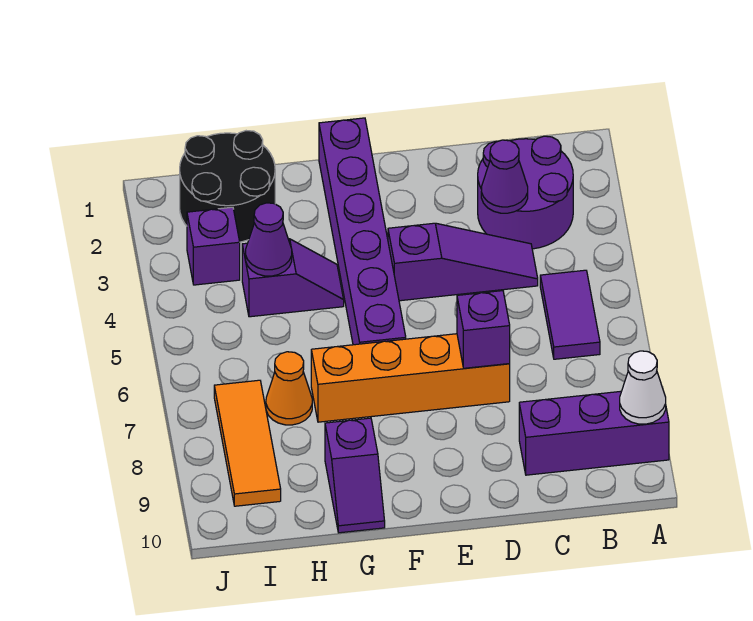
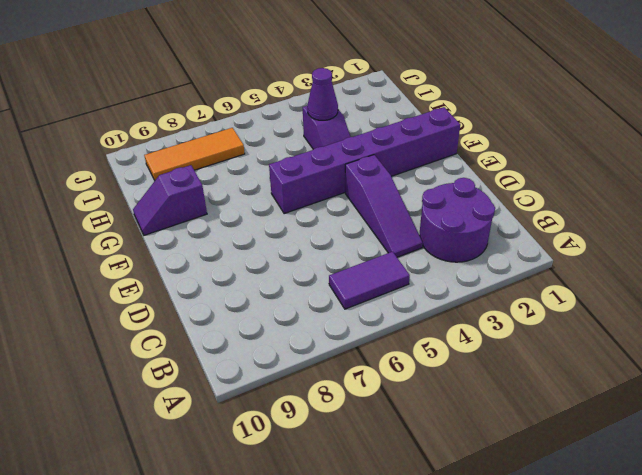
none -> purple brick A9:C9 level 1
none -> orange brick D7:G7 level 1
none -> black round brick H1:I2 level 1

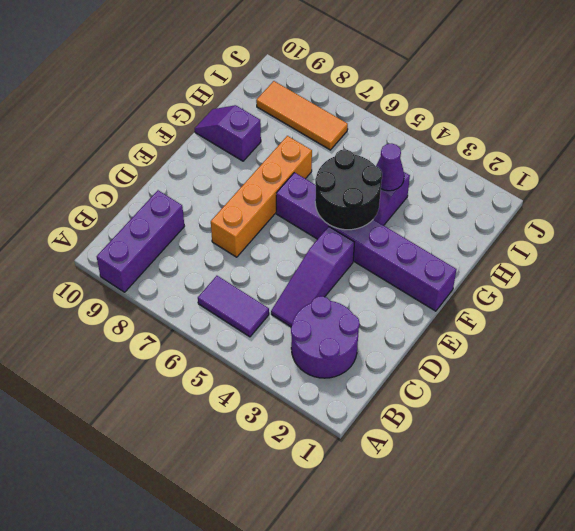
black round brick F4:G5 level 2 -> black round brick H1:I2 level 1
none -> orange cone H7 level 1
none -> purple brick I3 level 1
none -> white cone A9 level 2

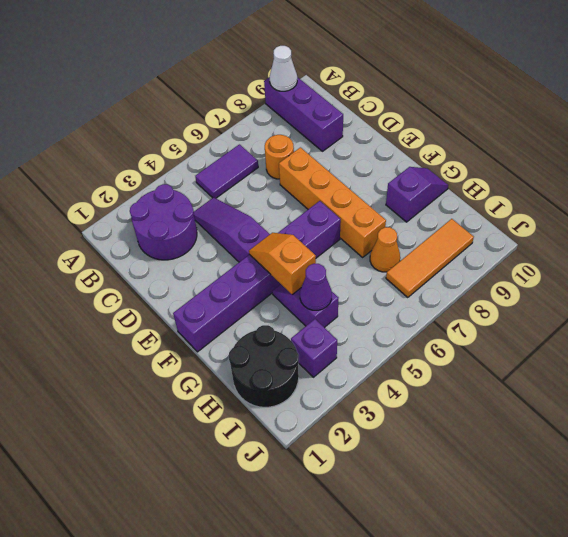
orange round brick C7 level 1 -> none
orange slope F4:G4 level 2 top G -> none
none -> purple cone C3 level 2
none -> purple brick D7 level 2

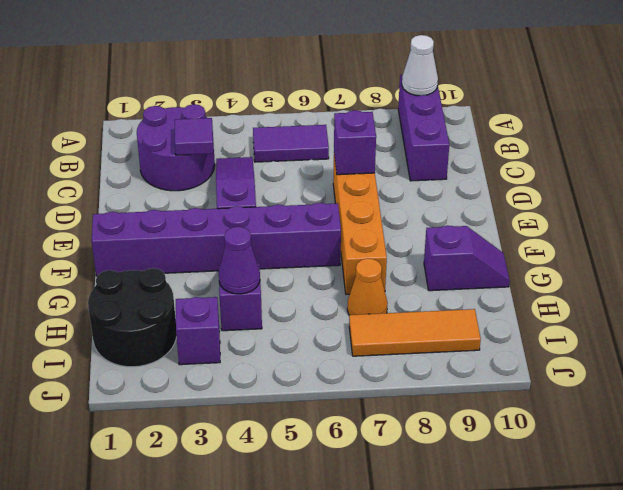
purple tile C3 level 2 -> purple cone C3 level 2

